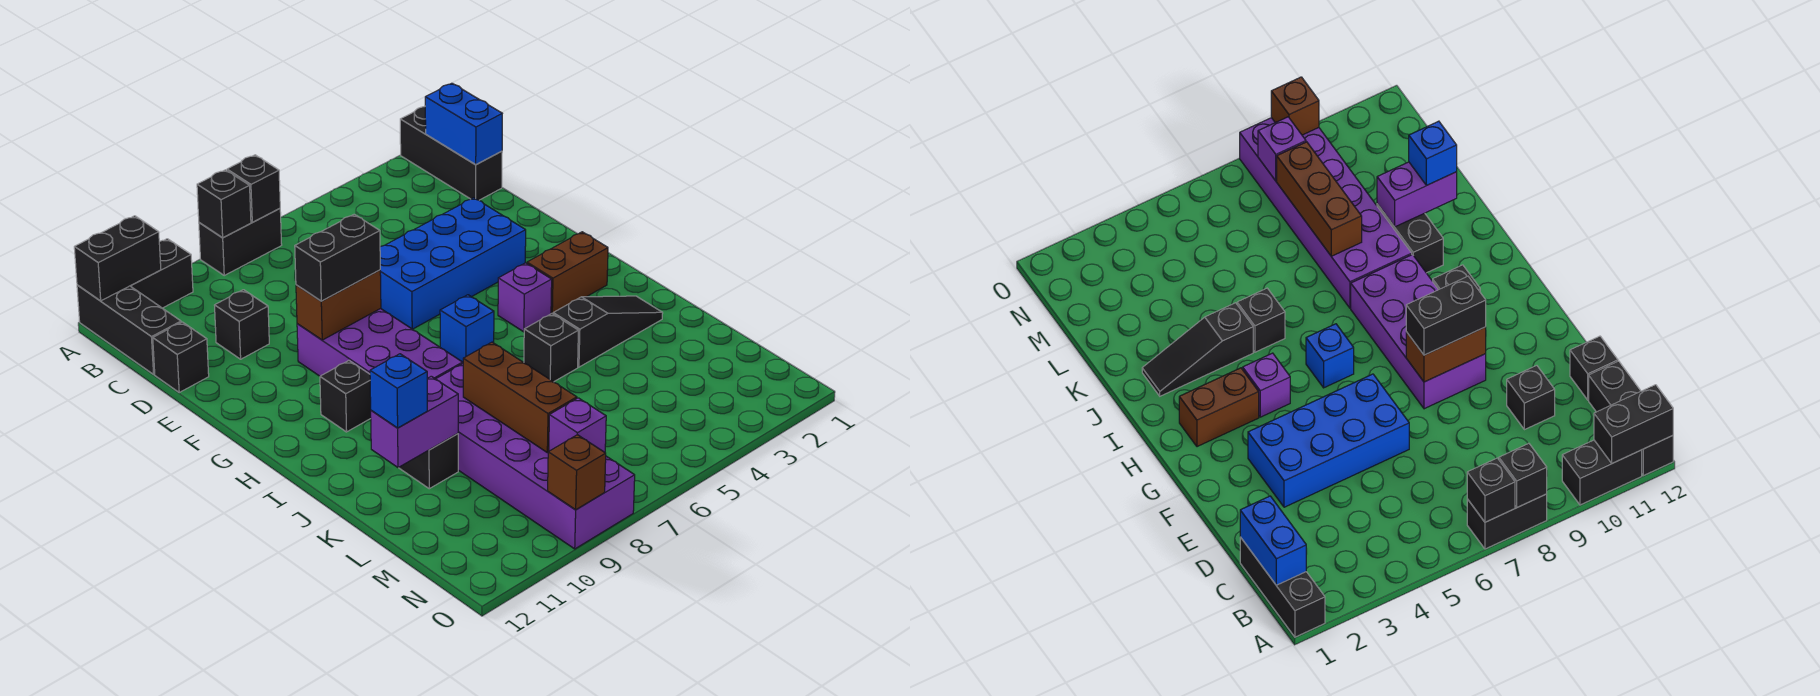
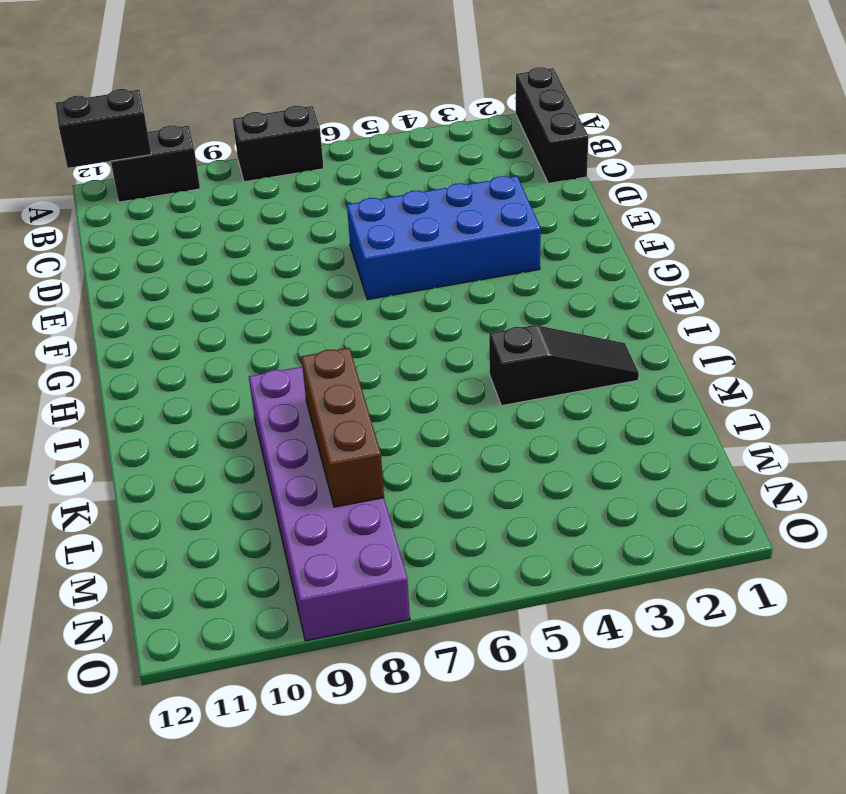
none -> black brick A12:C12 level 1
none -> black brick D10 level 1
none -> black brick D12 level 1

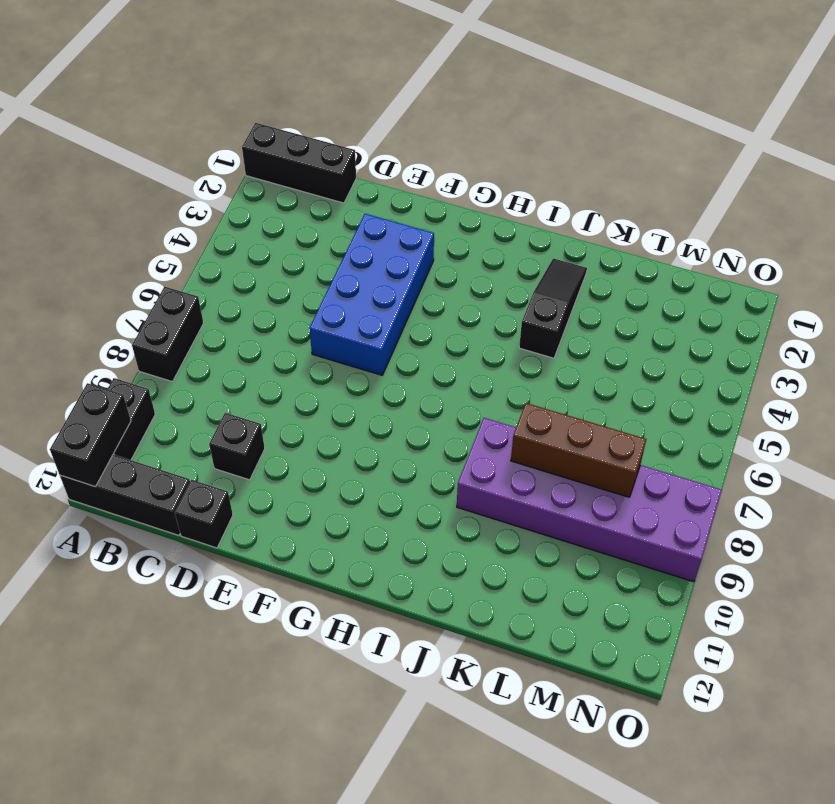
none -> purple brick F8:I9 level 1
none -> brown brick H2:H3 level 1
none -> purple brick H4 level 1

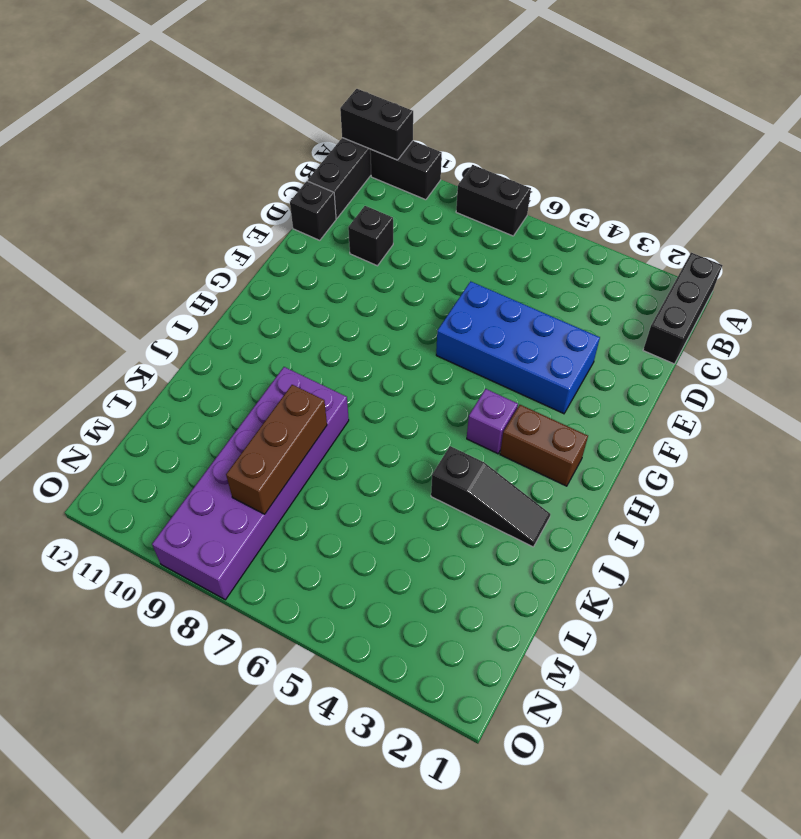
none -> purple brick F8:I9 level 1
none -> blue brick H6 level 1
none -> black brick H10 level 1

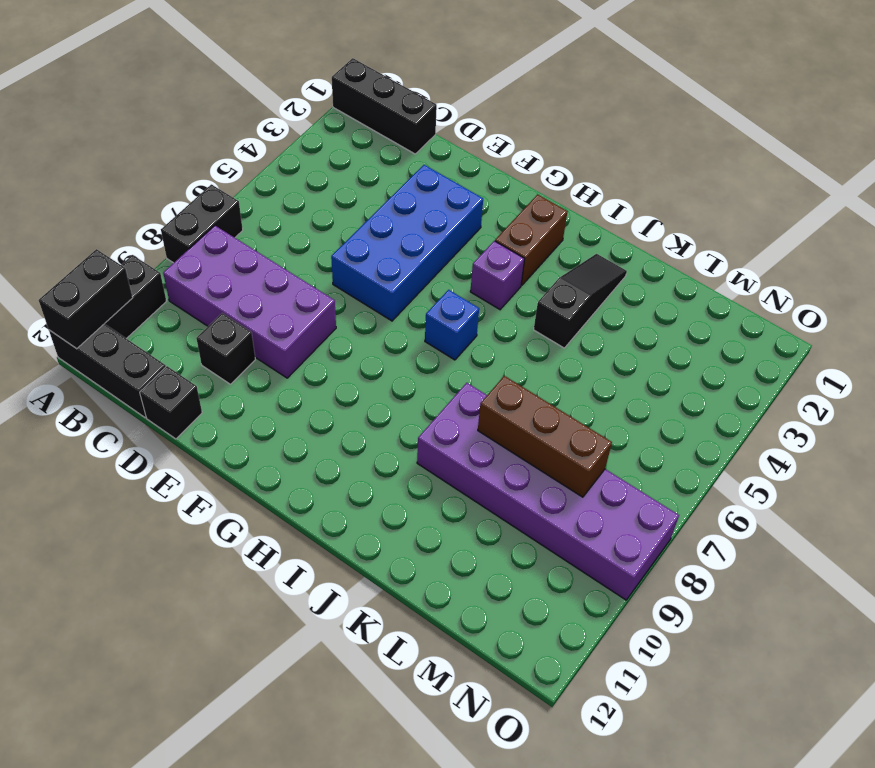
purple brick B8:E9 level 1 -> purple brick F8:I9 level 1
none -> black brick H10 level 1
none -> black brick J5 level 1
none -> black brick J10:K10 level 1

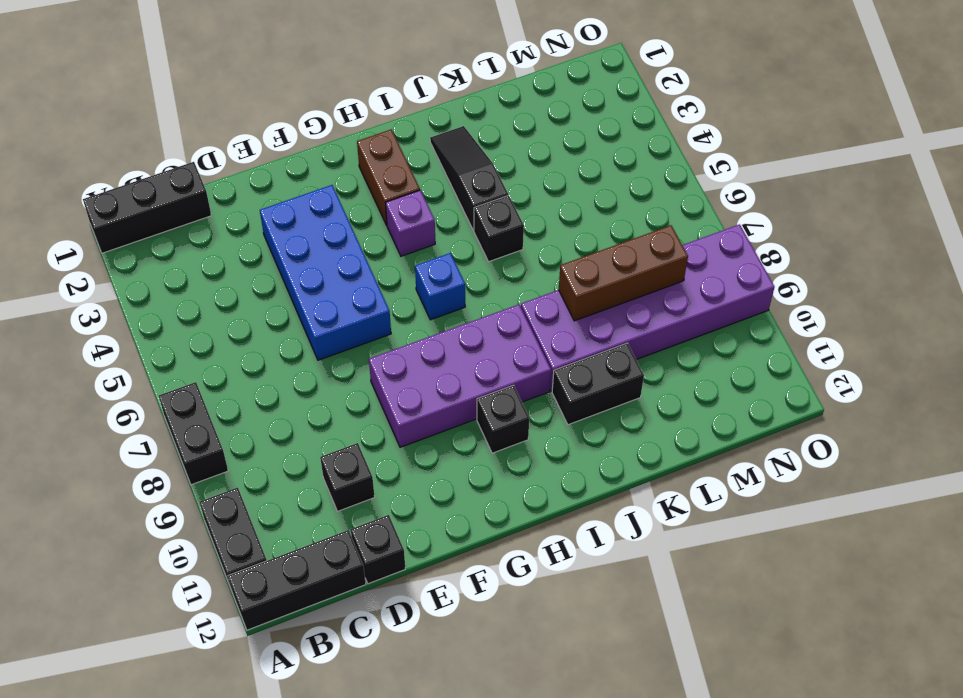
none -> black brick A7 level 2
none -> black brick A8 level 2
none -> black brick A11:A12 level 2

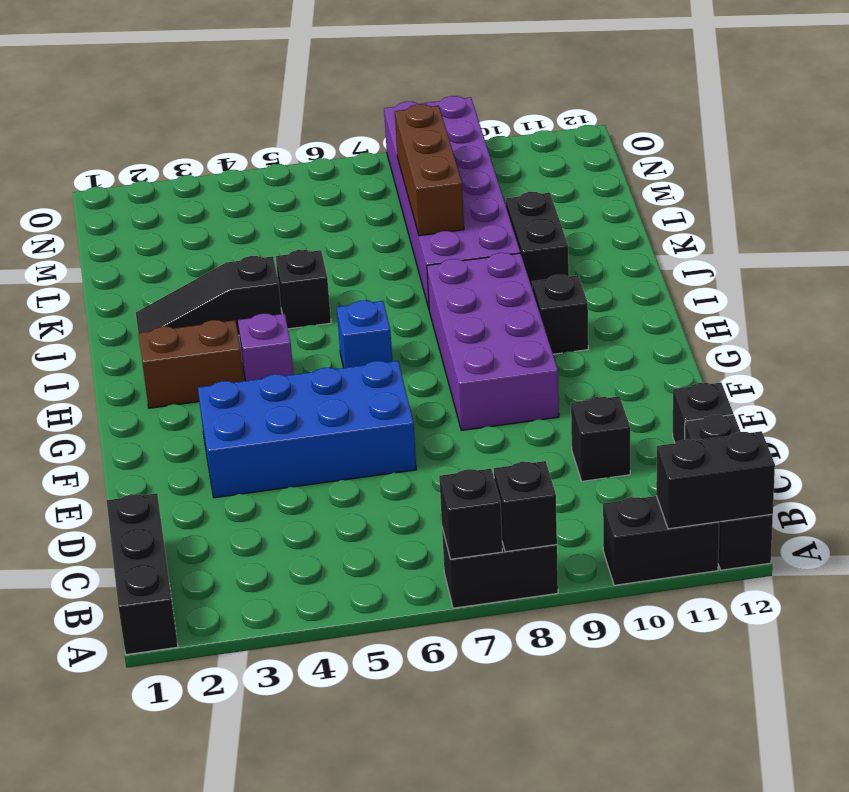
none -> blue brick B1:C1 level 2
none -> brown brick F8:F9 level 2
none -> purple brick K10:K11 level 2

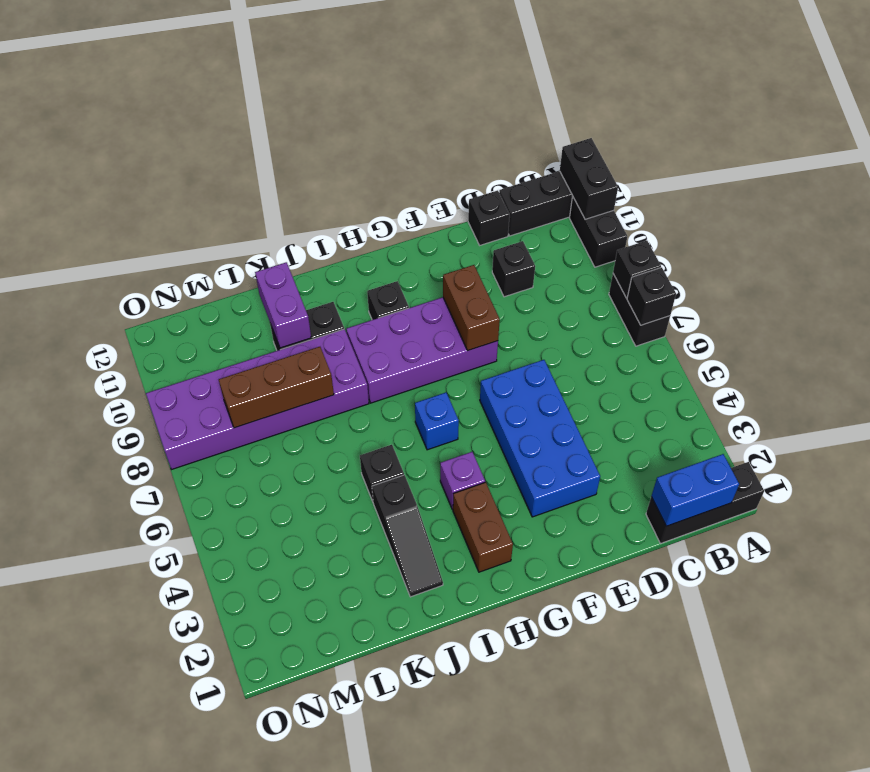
none -> purple brick N8 level 2
none -> brown brick O9 level 2
none -> black brick F8:F9 level 3

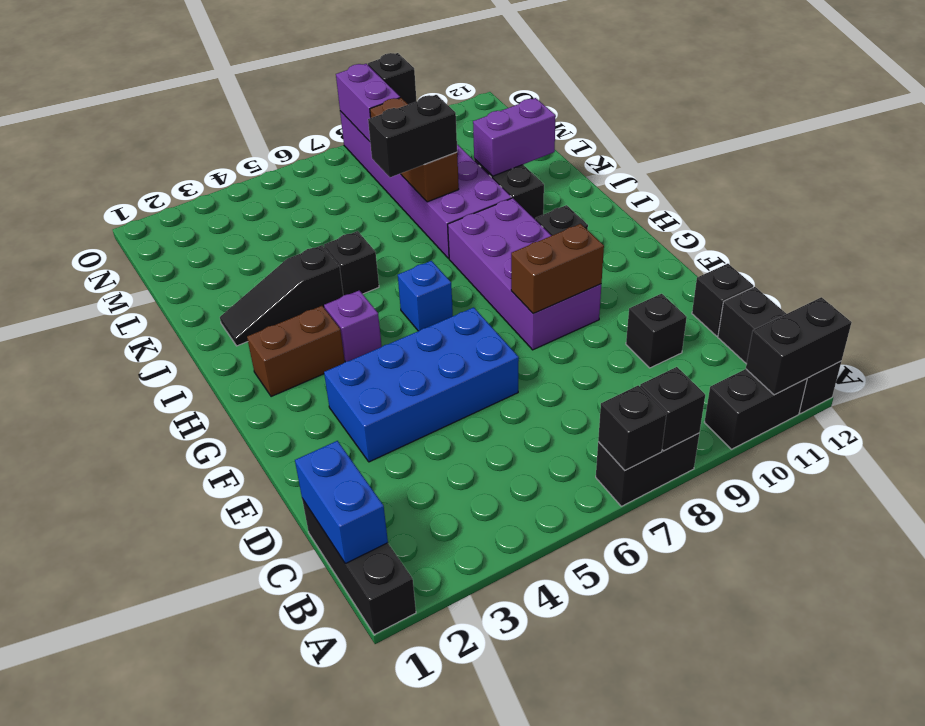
black brick K7:K8 level 3 -> black brick F8:F9 level 3
purple brick N8:O8 level 2 -> purple brick N8 level 2
black brick O9 level 2 -> brown brick O9 level 2
none -> blue brick K11 level 3

